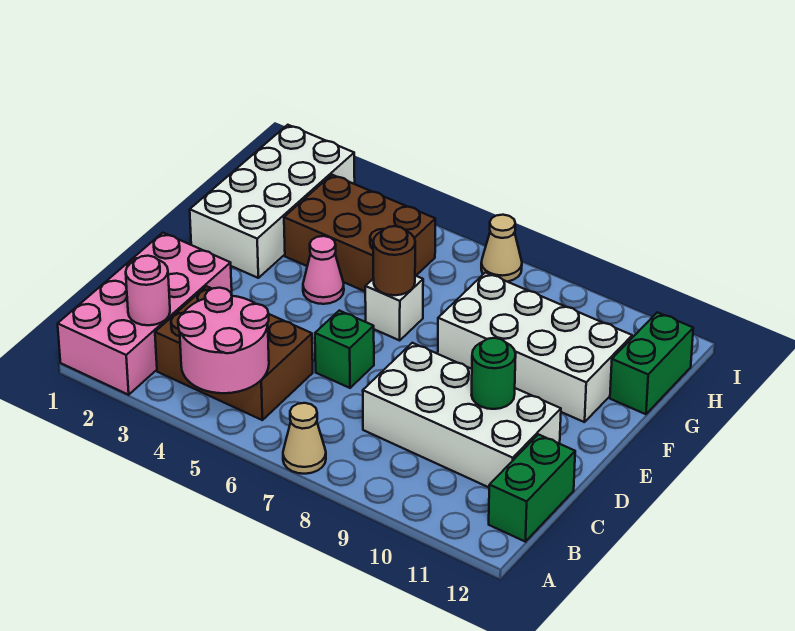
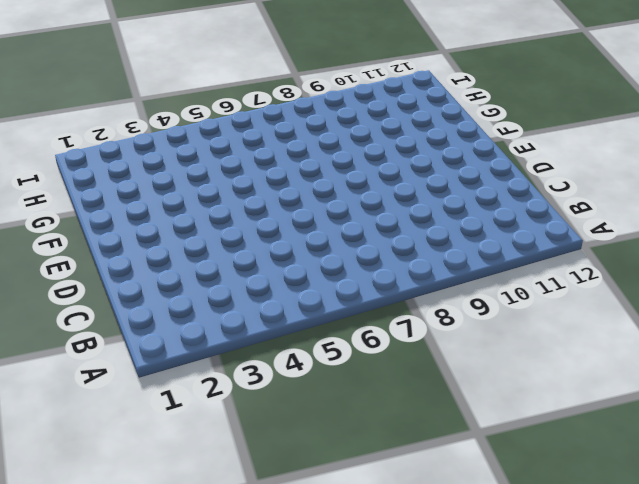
none -> pink brick A1:D2 level 1
none -> tan cone A7 level 1
none -> brown brick B3:C5 level 1

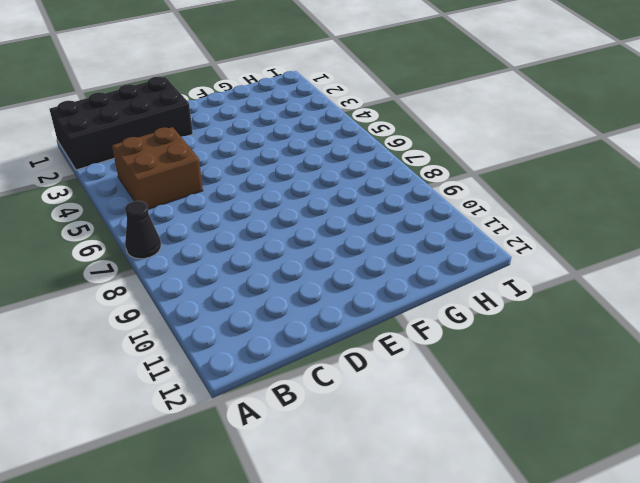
black brick A1:D2 level 1 -> pink brick A1:D2 level 1
black cone A7 level 1 -> tan cone A7 level 1
brown brick B4:C5 level 1 -> brown brick B3:C5 level 1
none -> green brick B12:C12 level 1
none -> white brick C8:D11 level 1
none -> green brick D6 level 1

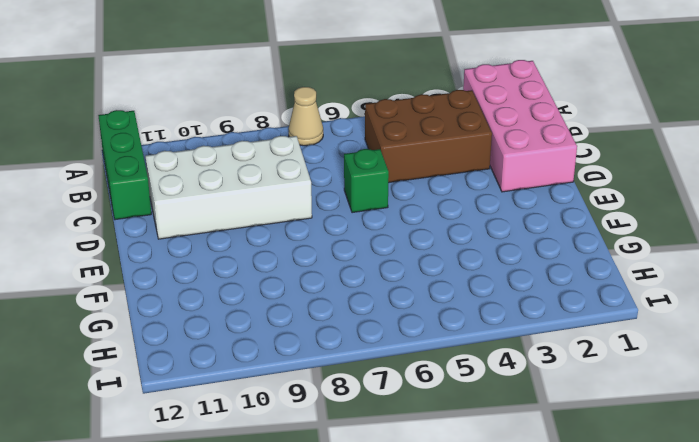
green brick A12:C12 level 1 -> green brick B12:C12 level 1
none -> white brick F1:I2 level 1
none -> pink cone F4 level 1
none -> white brick F6 level 1

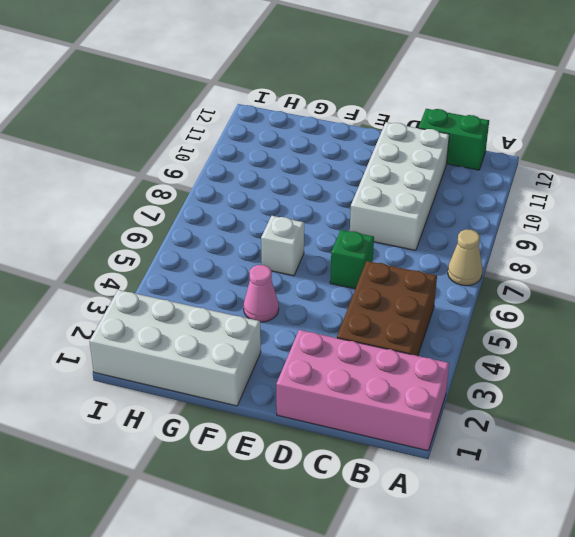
none -> white brick F8:G11 level 1
none -> brown brick G3:H5 level 1
none -> green brick G12:H12 level 1

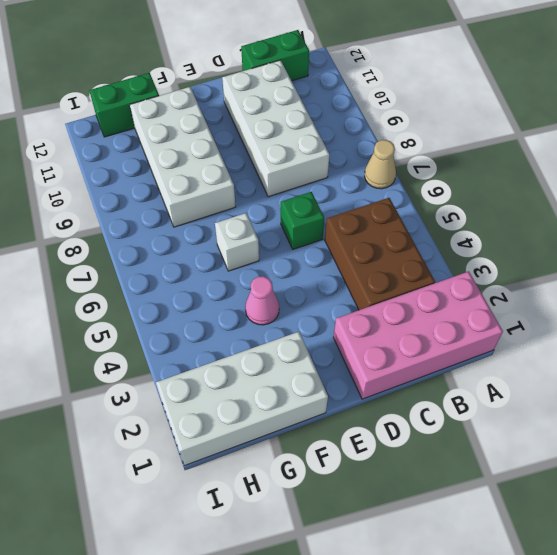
none -> brown brick G3:H5 level 1
none -> tan cone I7 level 1
none -> pink round brick A4:B5 level 2

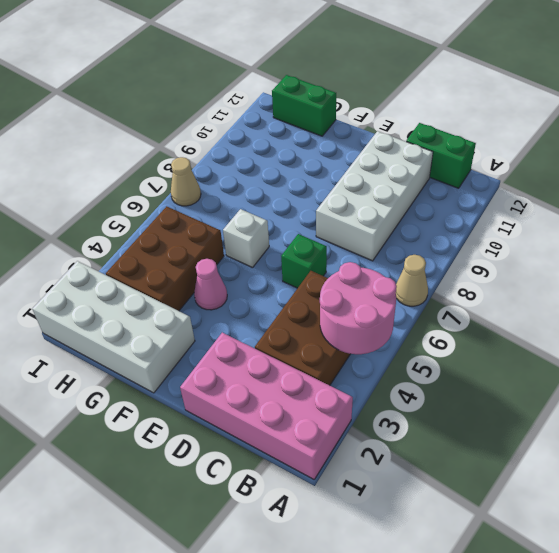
none -> white brick F8:G11 level 1
none -> pink round brick B2 level 2
none -> green round brick D10 level 2

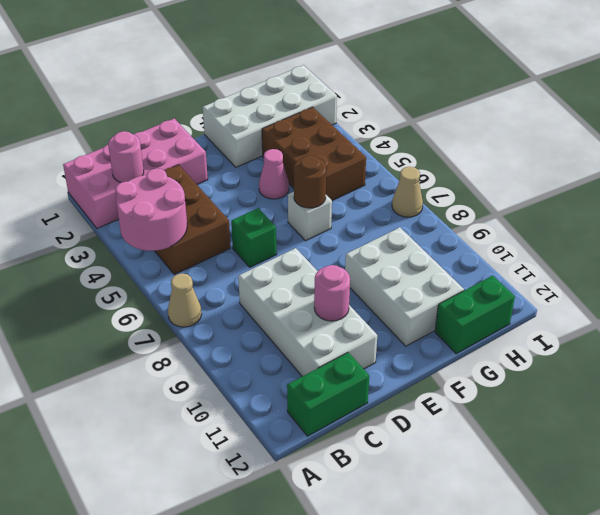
pink round brick D10 level 2 -> green round brick D10 level 2
white brick F9:G11 level 1 -> white brick F8:G11 level 1

